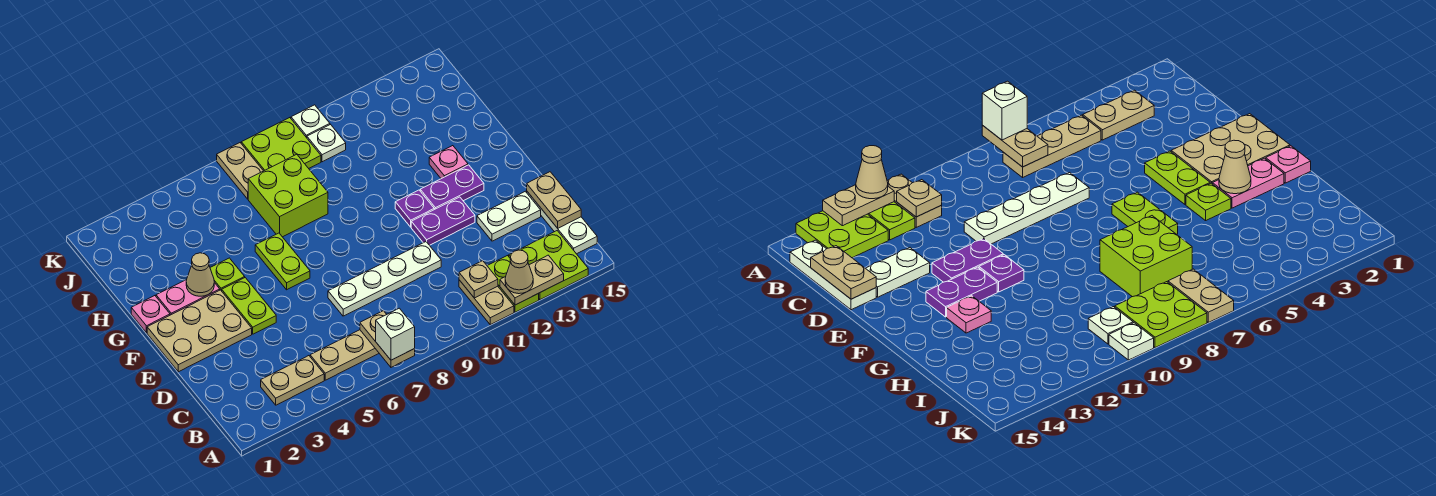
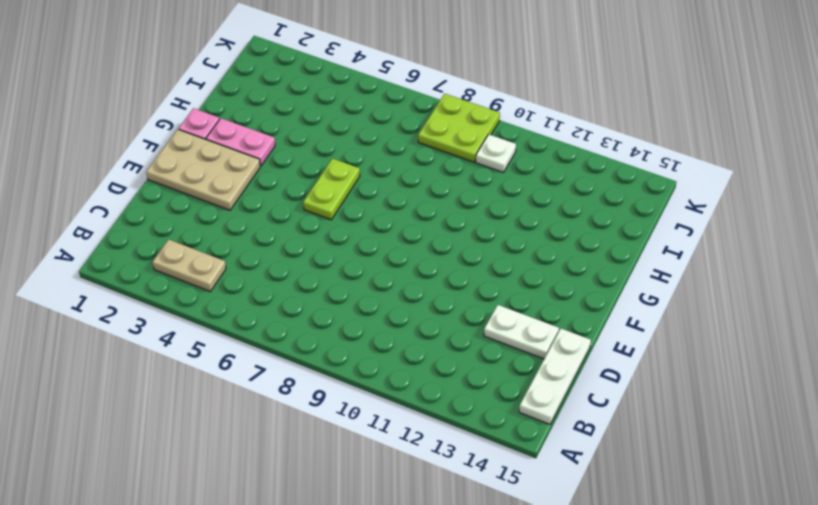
none -> tan plate A11:B11 level 1
none -> lime plate A12:B12 level 1
none -> lime plate A13:B14 level 1
none -> tan plate B5:B7 level 1

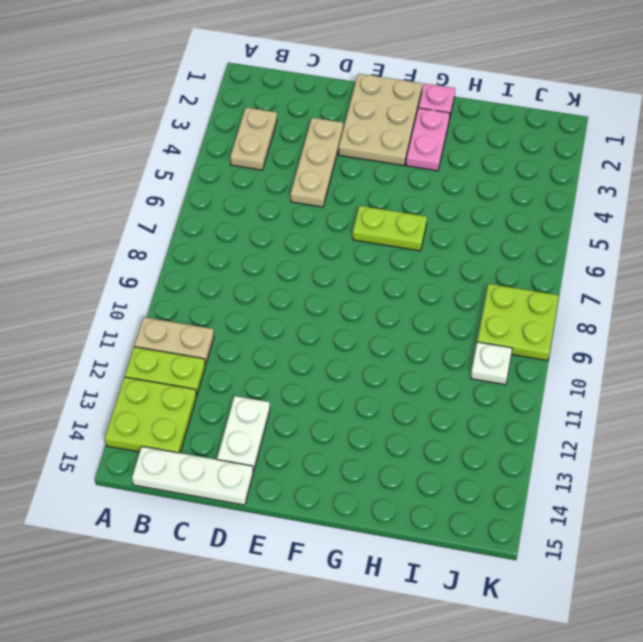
tan plate D3:D5 level 1 -> tan plate B5:B7 level 1
none -> white plate D7:D10 level 1
none -> lime plate E4:F4 level 1
none -> purple plate E11:E12 level 1
none -> purple plate F11 level 1

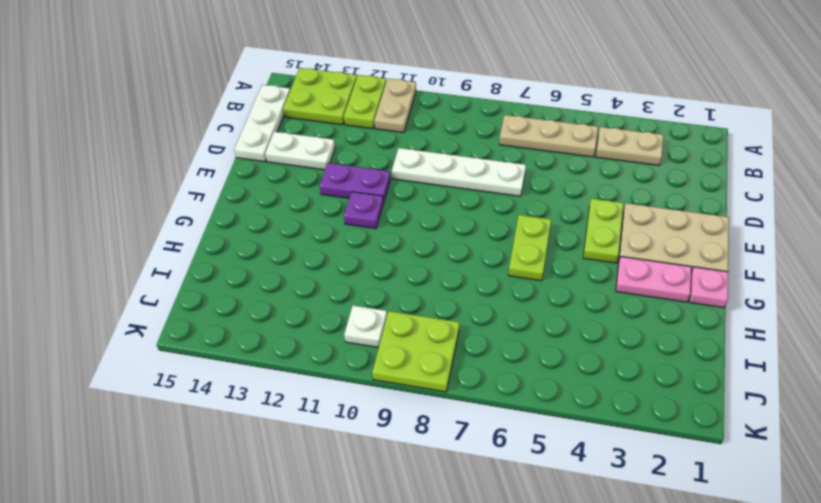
none -> purple plate F12:F13 level 1
none -> lime plate G4 level 1
none -> pink plate G13 level 1
none -> lime brick H7:I8 level 1

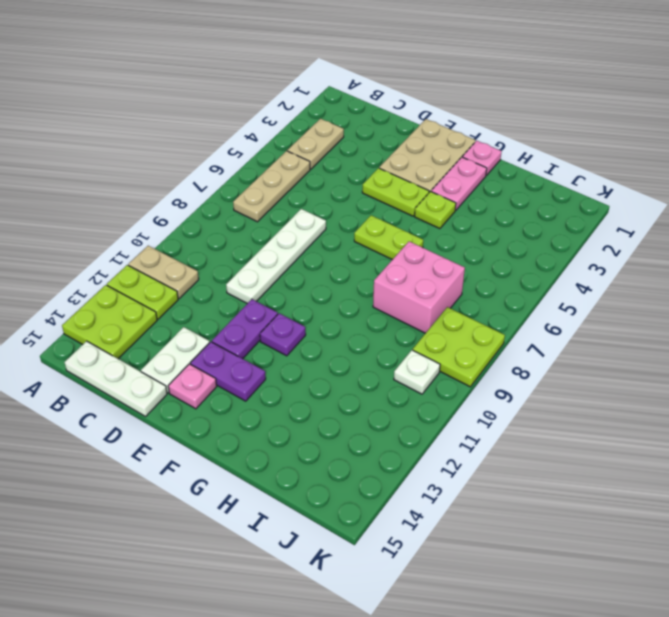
purple plate E13:F13 level 1 -> purple plate F12:F13 level 1
pink plate E14 level 1 -> pink plate G13 level 1
pink brick H7:I8 level 1 -> lime brick H7:I8 level 1
none -> tan plate J7:K7 level 1
none -> white plate K10 level 1
none -> tan plate A7:B7 level 2
none -> tan plate A12:A13 level 2

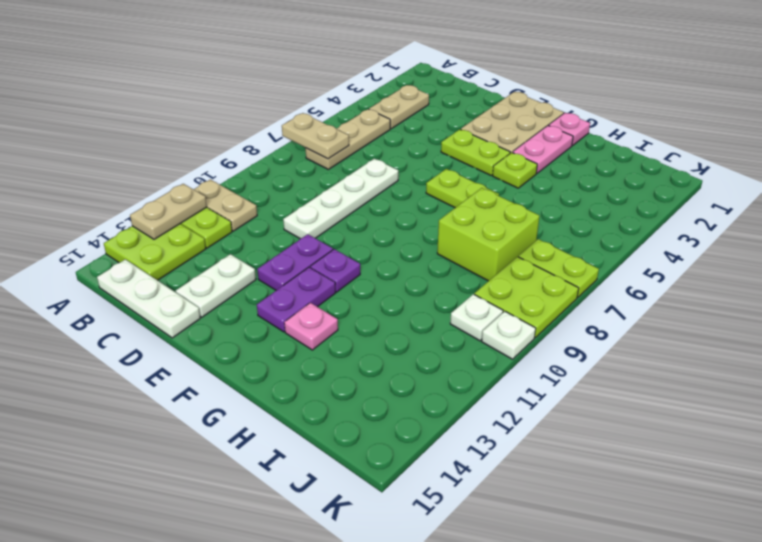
lime plate J7:K7 level 1 -> tan plate J7:K7 level 1
none -> tan plate B11 level 2
none -> tan plate C15:D15 level 2
none -> tan cone G3 level 2
none -> white brick A7 level 3

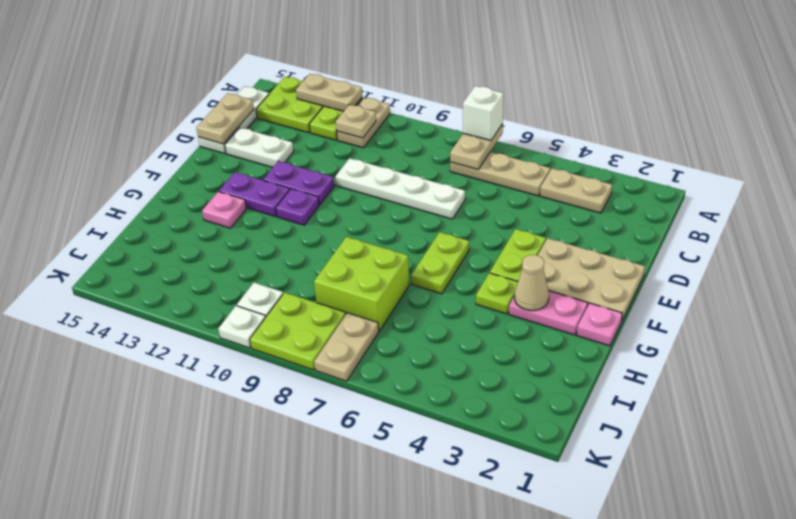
none -> tan cone A12 level 3

